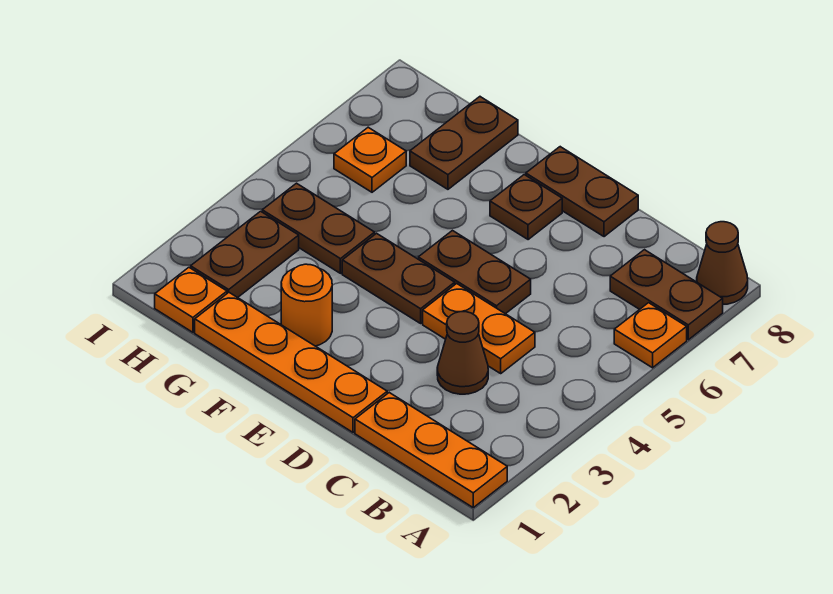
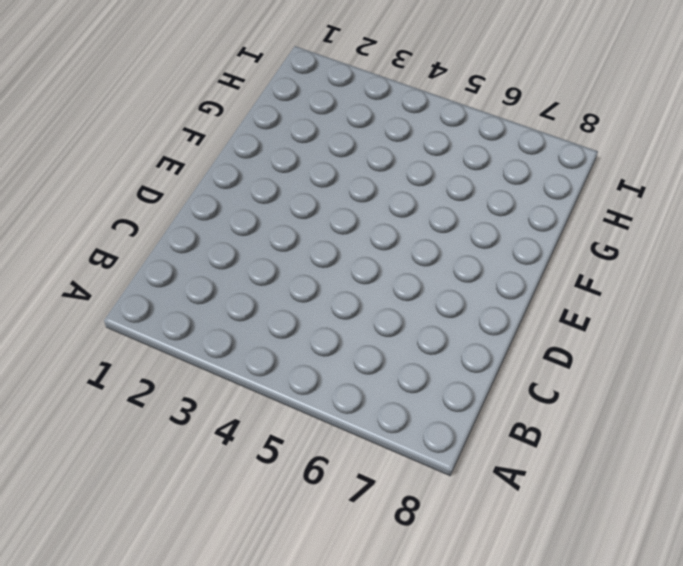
none -> orange plate A1:C1 level 1
none -> orange plate A6 level 1
none -> brown plate A7:B7 level 1

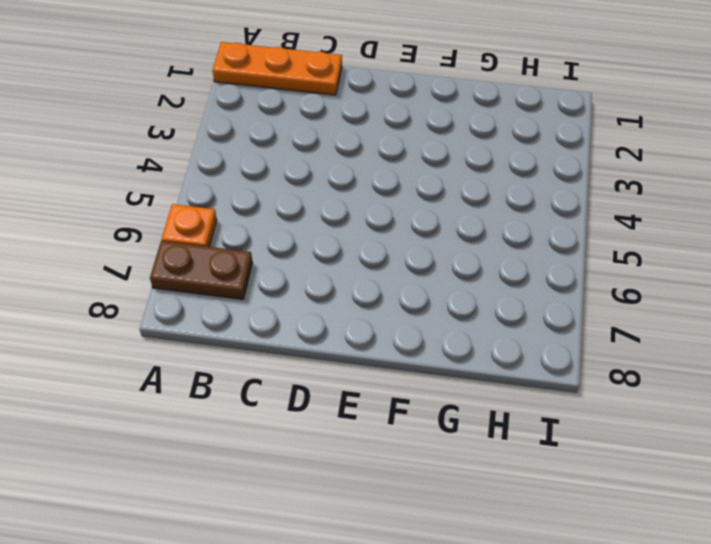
none -> brown cone A8 level 1
none -> brown cone C3 level 1
none -> orange plate C4:D4 level 1

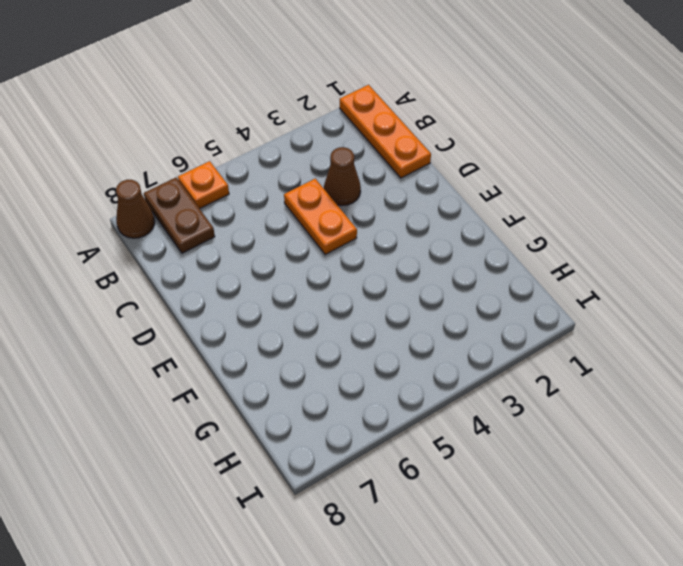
none -> orange plate D1:G1 level 1
none -> brown plate D5:E5 level 1
none -> brown plate D8:E8 level 1

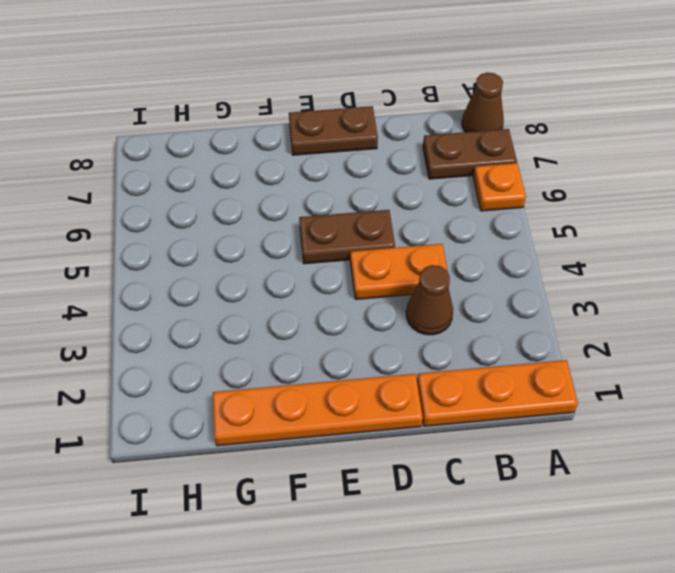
none -> brown plate E4:F4 level 1
none -> brown plate E7 level 1
none -> orange round brick F2 level 1

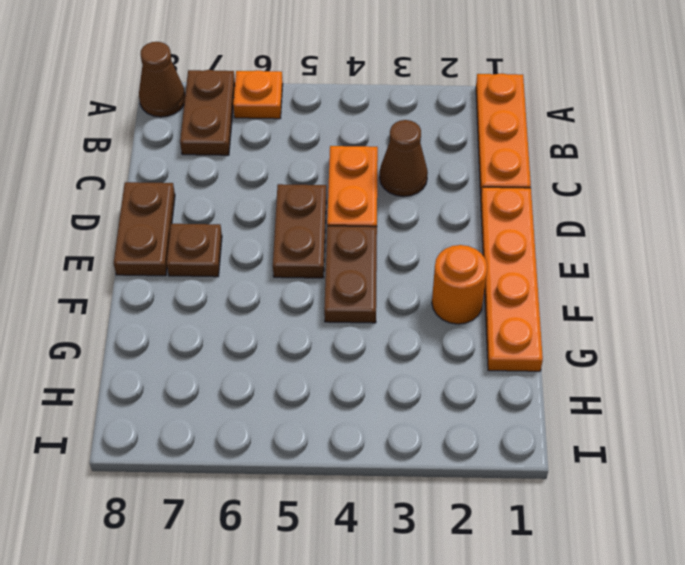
none -> brown plate G4:H4 level 1
none -> brown plate G7:G8 level 1
none -> orange plate H1 level 1

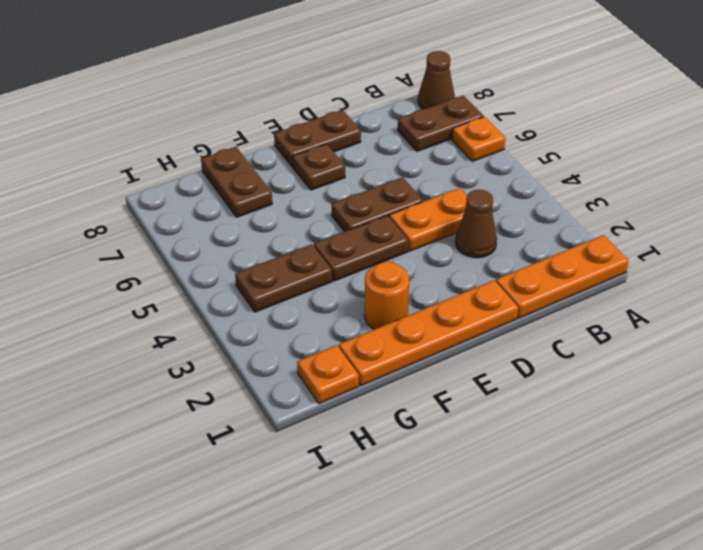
none -> brown plate H2:H3 level 1
none -> orange plate H6 level 1

